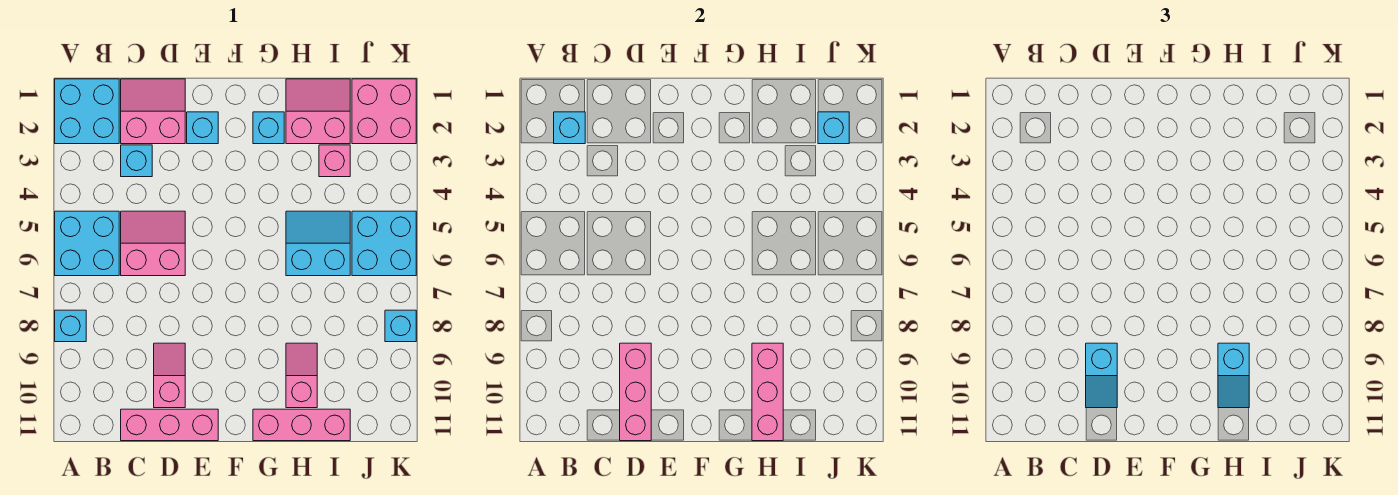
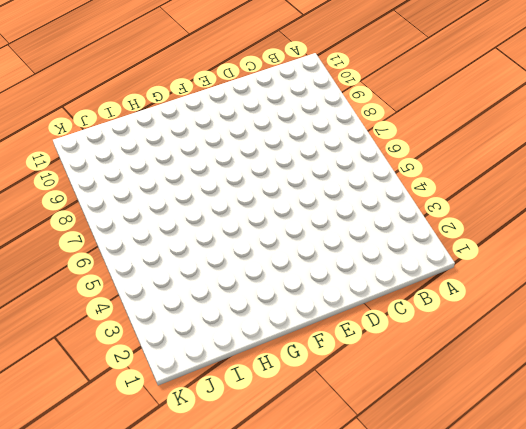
none -> cyan brick A1:B2 level 1
none -> cyan brick A5:B6 level 1
none -> cyan brick A8 level 1

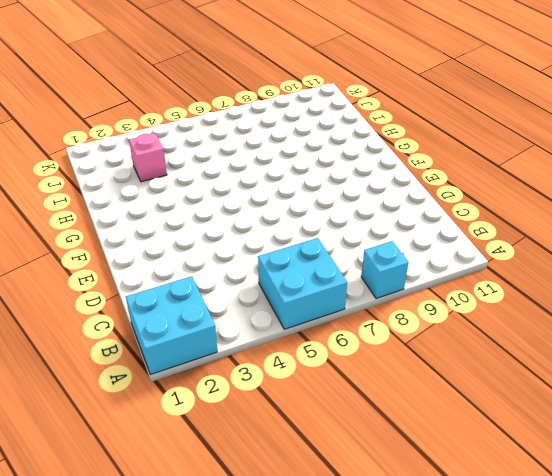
none -> pink slope C1:D2 level 1 top 2
none -> cyan brick C3 level 1
none -> pink slope C5:D6 level 1 top 6

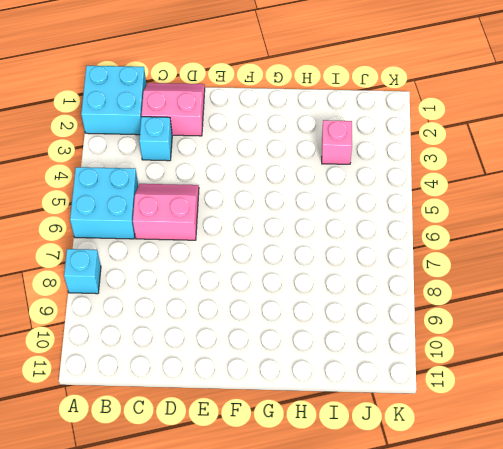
none -> pink brick C11:E11 level 1
none -> pink slope D9:D10 level 1 top 10
none -> cyan brick E2 level 1

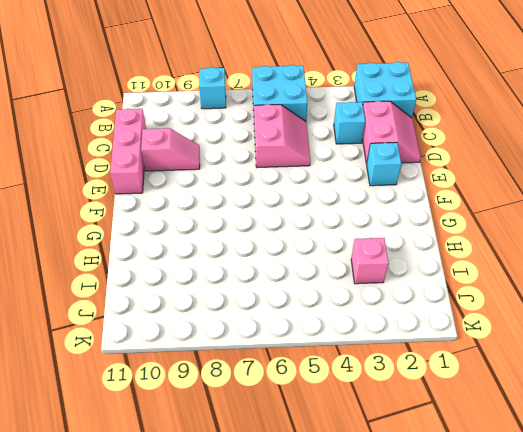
none -> cyan brick G2 level 1
none -> pink brick G11:I11 level 1
none -> pink slope H1:I2 level 1 top 2

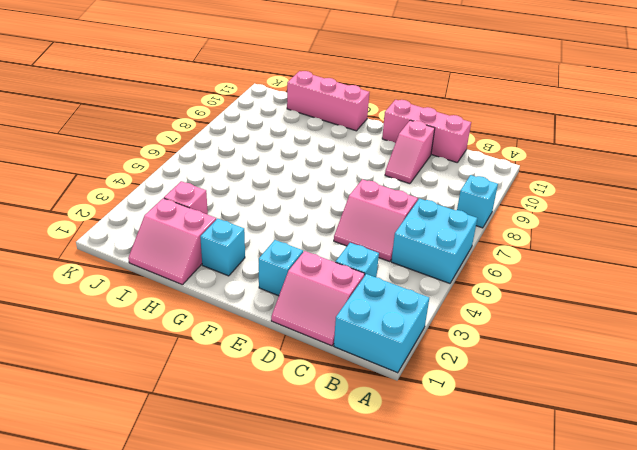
none -> cyan slope H5:I6 level 1 top 6
none -> pink slope H9:H10 level 1 top 10
none -> pink brick J1:K2 level 1

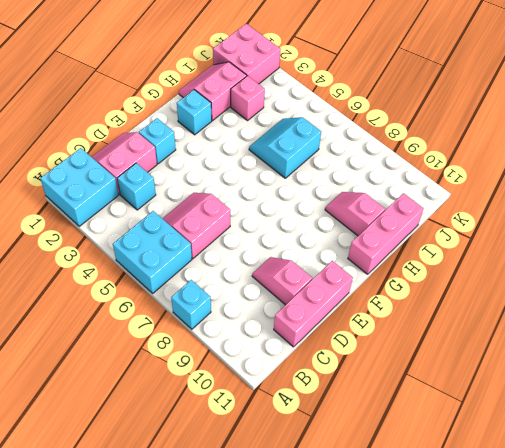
none -> cyan brick J5:K6 level 1
none -> cyan brick K8 level 1
none -> cyan brick B2 level 2

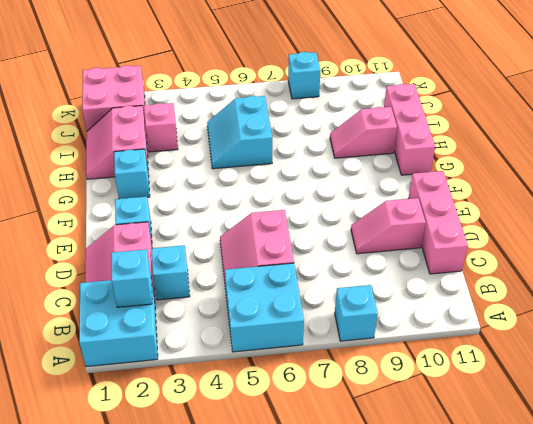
none -> cyan brick J5:K6 level 1
none -> pink brick D9:D11 level 2
none -> pink brick H9:H11 level 2

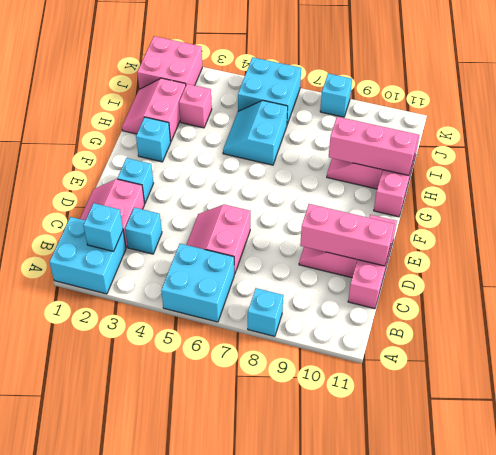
none -> cyan brick J2 level 2
none -> cyan slope D9:D10 level 3 top 9
none -> cyan slope H9:H10 level 3 top 9

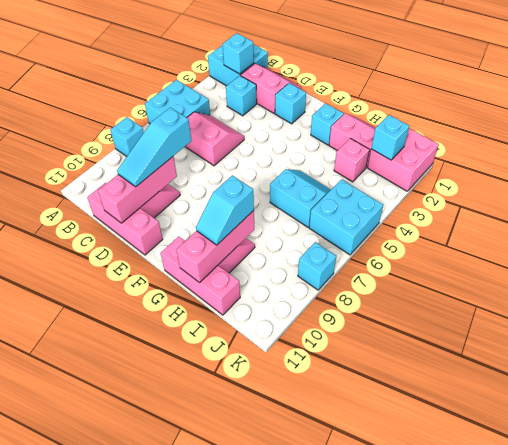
cyan slope D8:D10 level 3 top 8 -> cyan slope D9:D10 level 3 top 9

